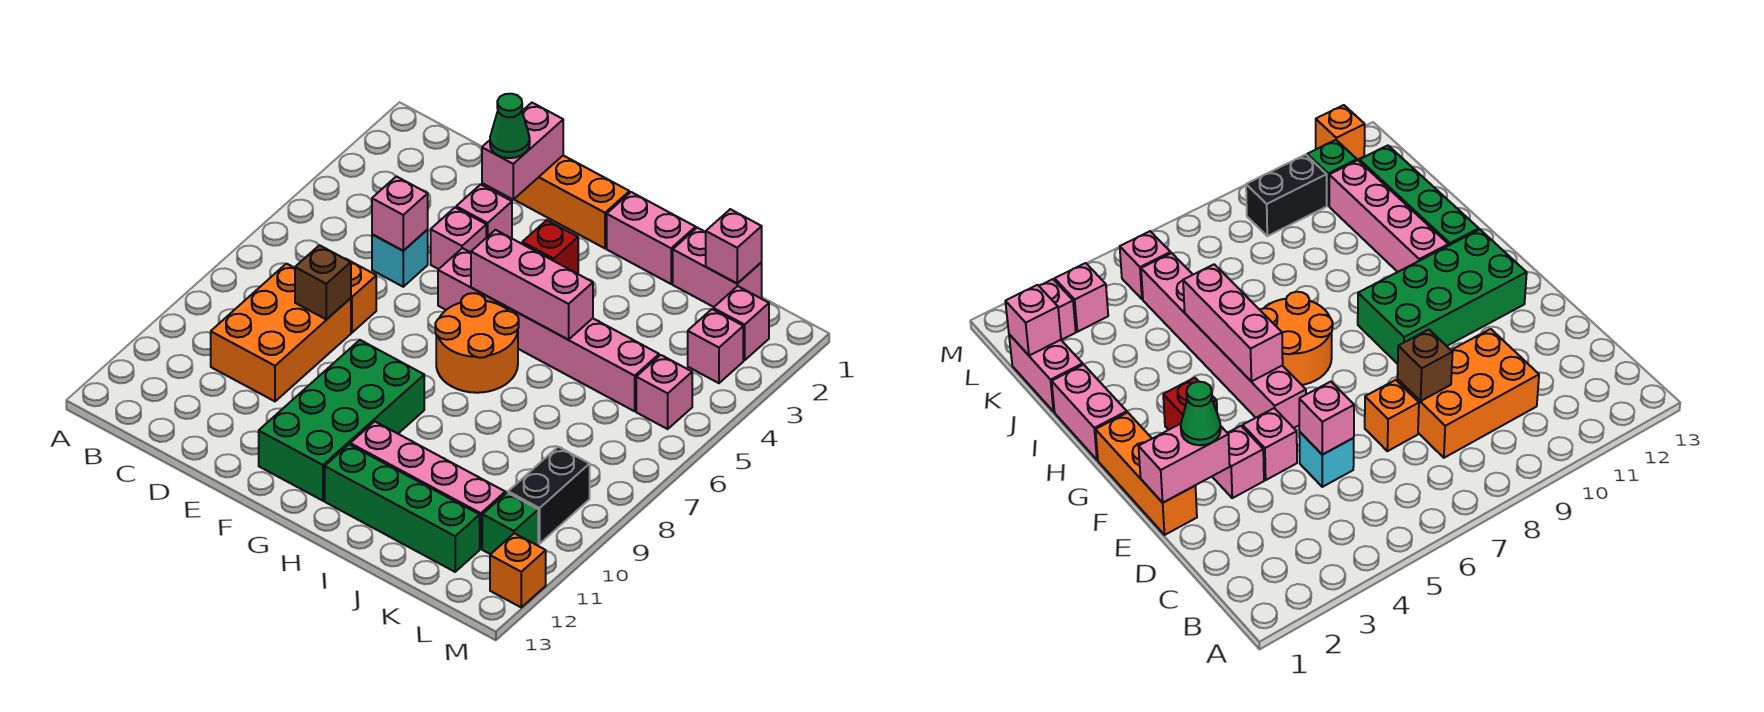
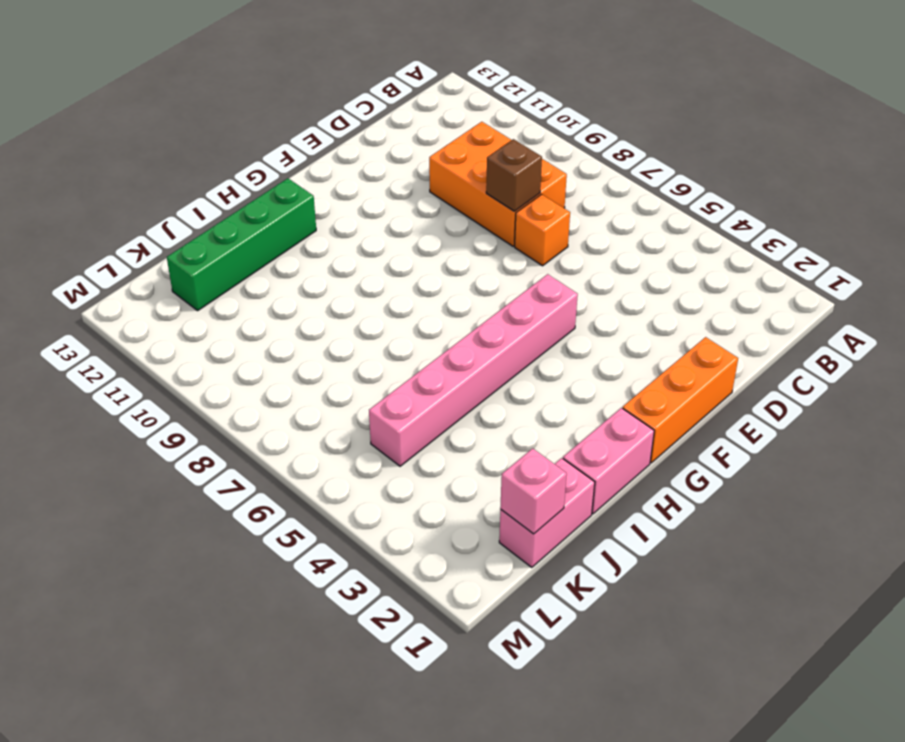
none -> cyan brick D5 level 1
none -> pink brick E3 level 1
none -> pink brick E4 level 1

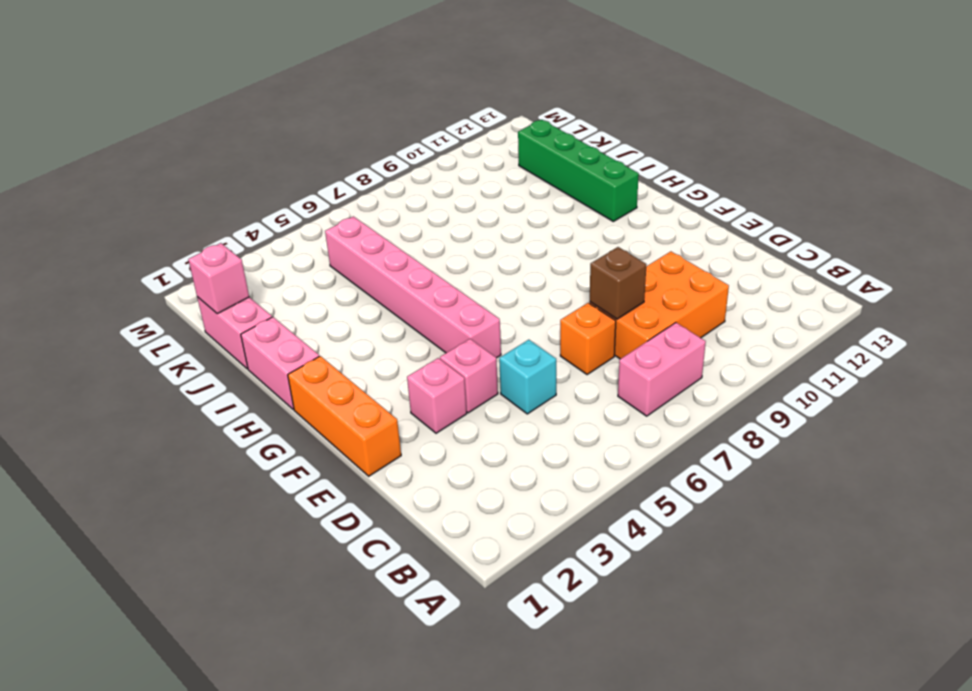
pink brick B7:B8 level 1 -> pink brick E1:E2 level 2
none -> green brick F9:G12 level 1
none -> red brick G3 level 1
none -> orange round brick G6:H7 level 1

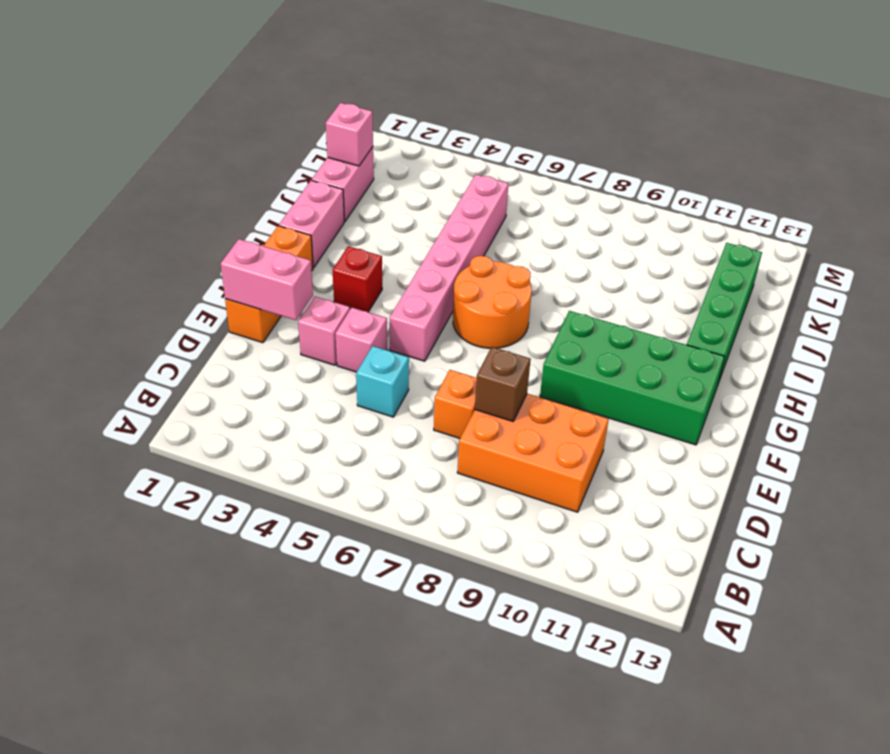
none -> pink brick H11:K11 level 1
none -> pink brick L2 level 1
none -> pink brick L3 level 1

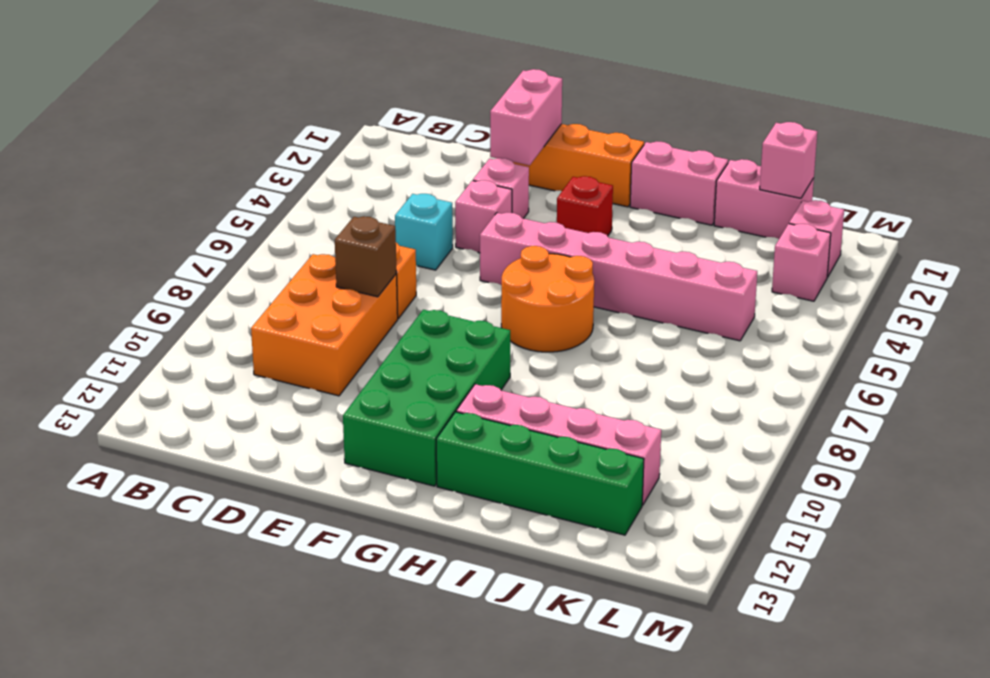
none -> pink brick L5 level 1
none -> black brick L9:L10 level 1
none -> green brick L11 level 1

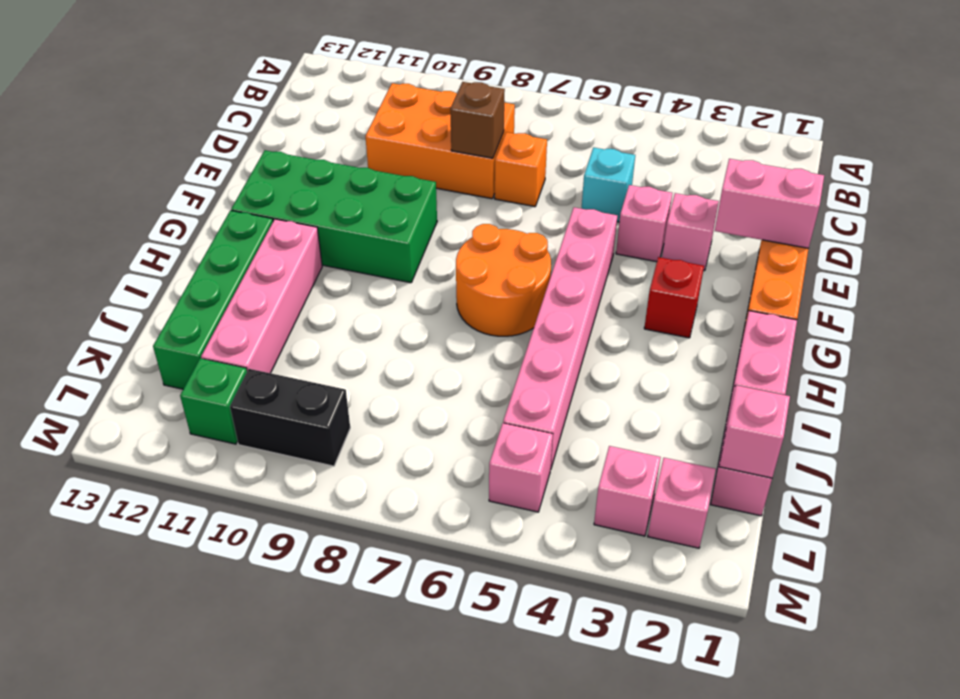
none -> orange brick M12 level 1
none -> pink brick D5 level 2
none -> pink brick G5:I5 level 2

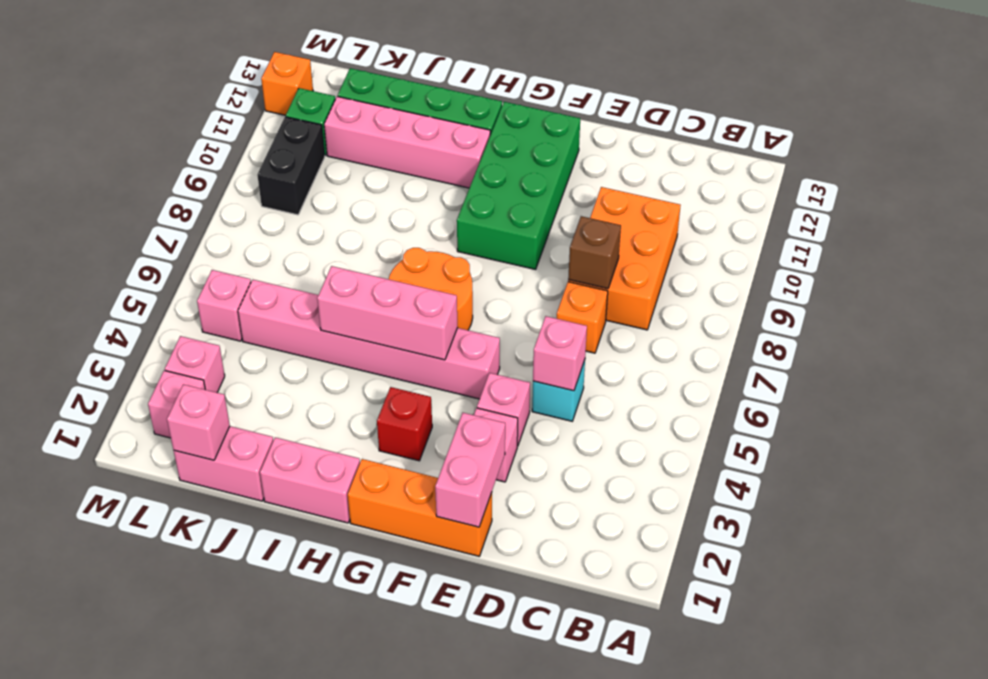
none -> green cone E2 level 3

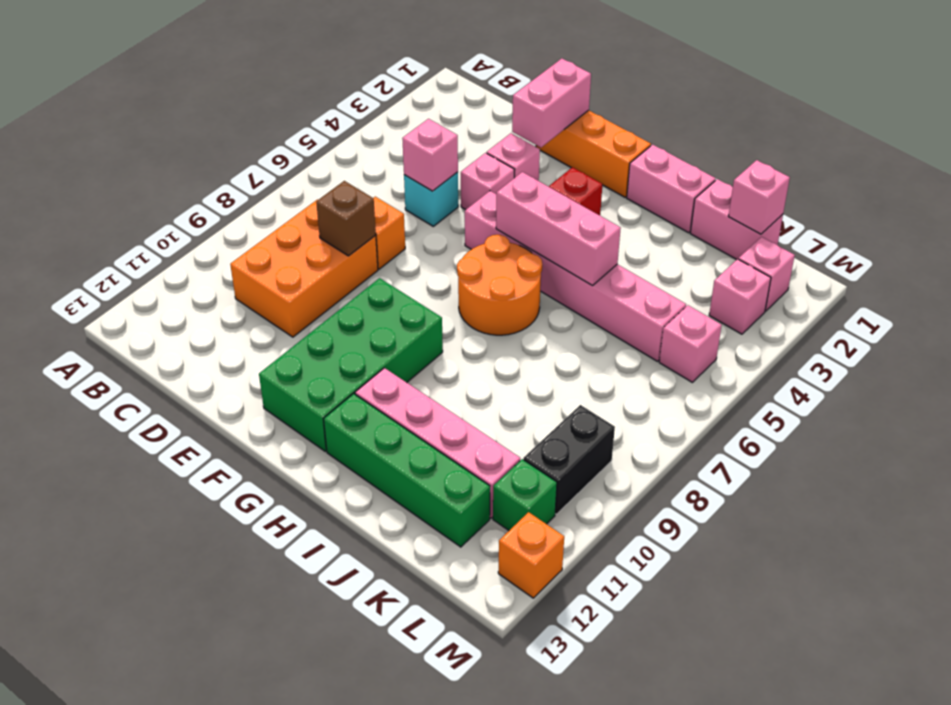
none -> green cone E2 level 3

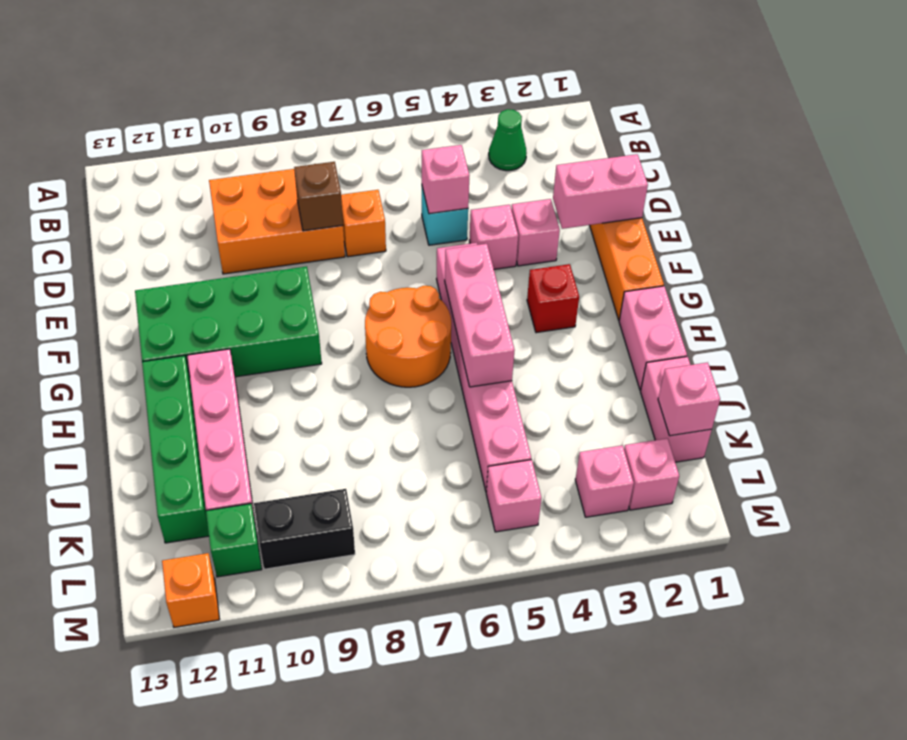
green cone B3 level 1 -> green cone E2 level 3

